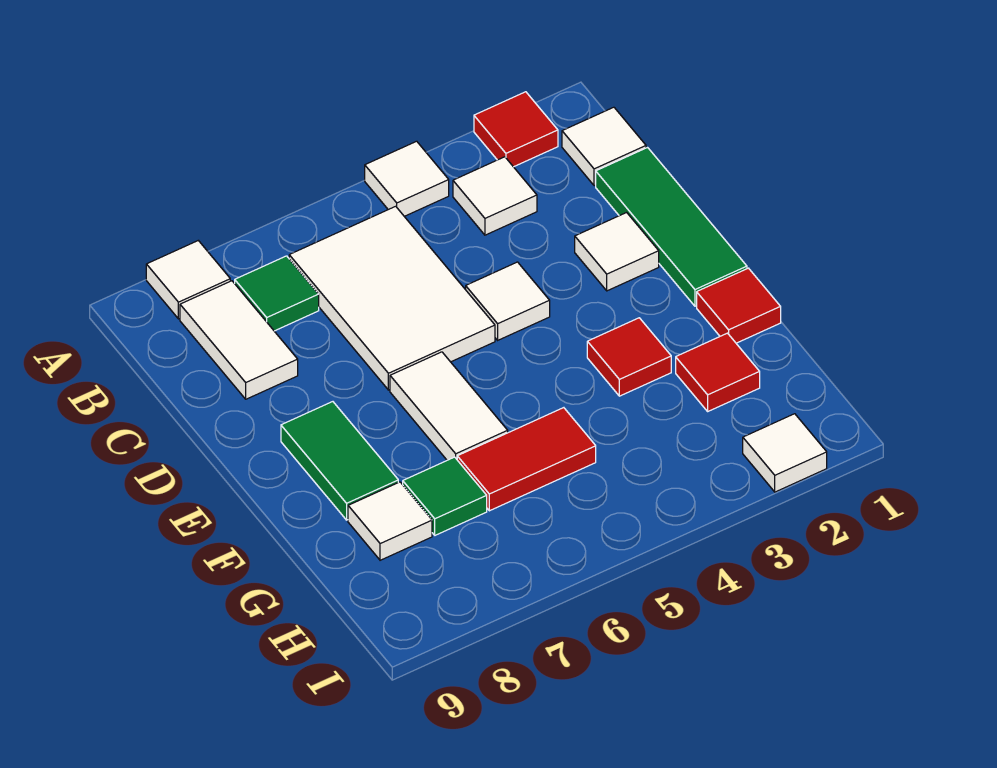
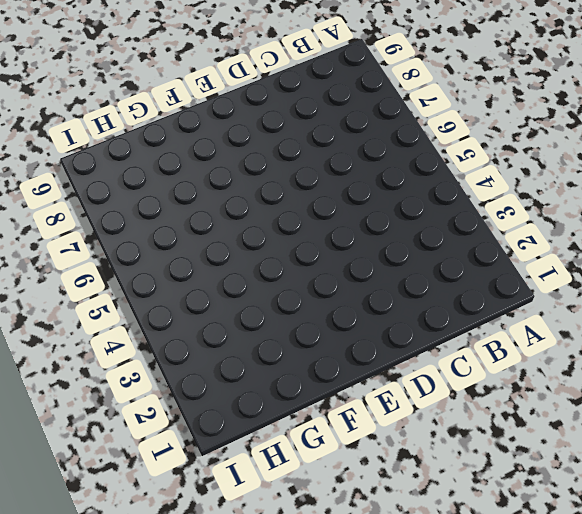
none -> red tile A2 level 1
none -> white tile A4 level 1
none -> white tile A8 level 1

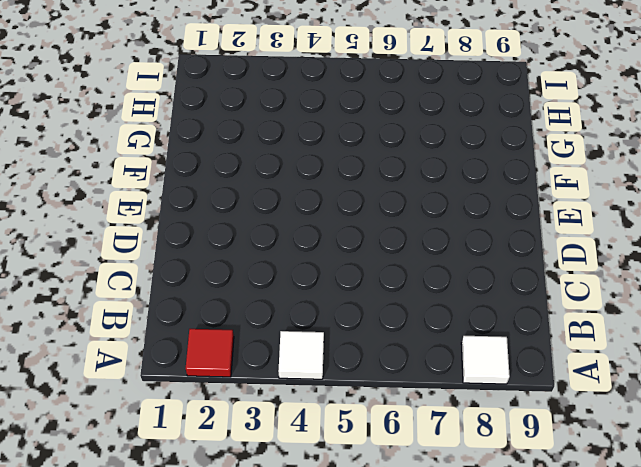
none -> white tile B1 level 1
none -> white tile B3 level 1
none -> white tile B5:D6 level 1

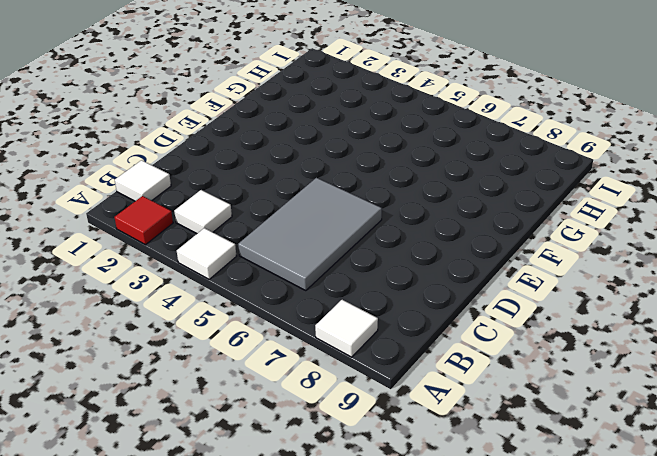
grey tile B5:D6 level 1 -> white tile B5:D6 level 1
none -> green tile B7 level 1
none -> white tile B8:C8 level 1
none -> green tile C1:E1 level 1

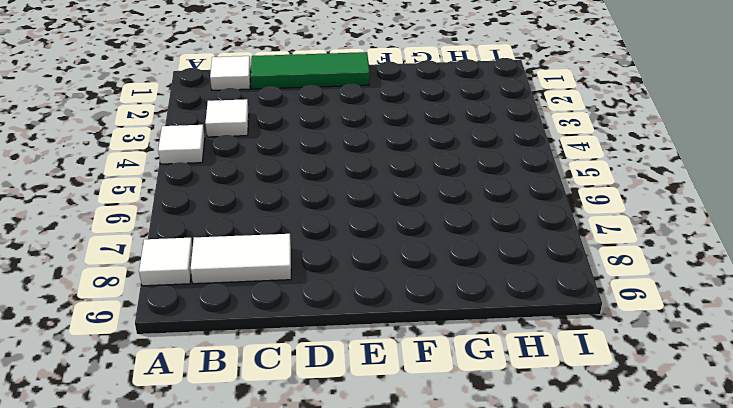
none -> red tile A2 level 1
none -> white tile B5:D6 level 1
none -> green tile B7 level 1

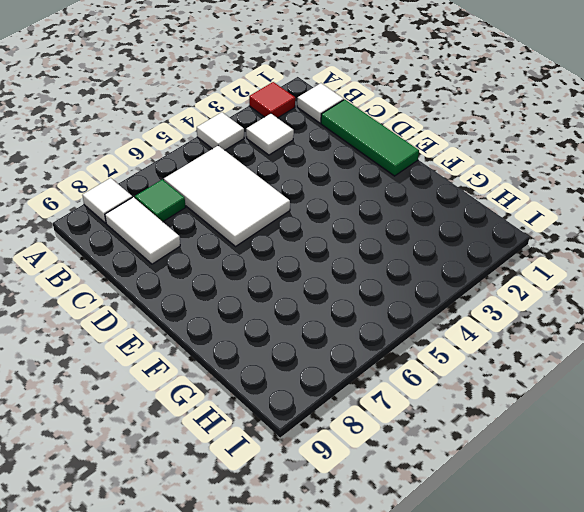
none -> white tile D2 level 1
none -> white tile D4 level 1
none -> white tile E6:F6 level 1

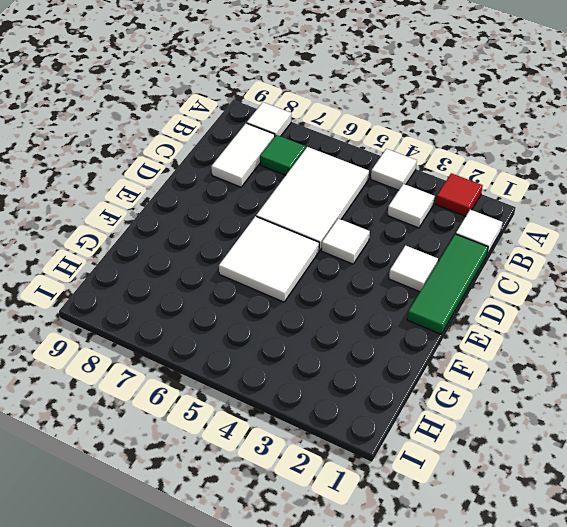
white tile E5:F6 level 1 -> white tile E6:F6 level 1
none -> green tile E8:F8 level 1
none -> red tile F1 level 1
none -> red tile F3 level 1

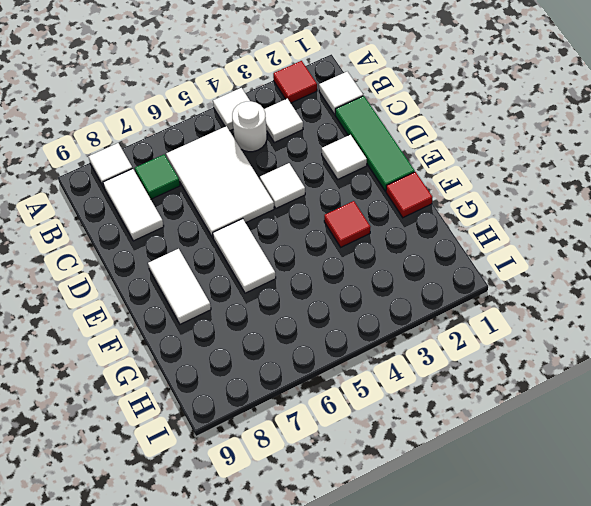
white round brick B4 level 1 -> none
white tile E8:F8 level 1 -> green tile E8:F8 level 1
none -> red tile G2 level 1
none -> red tile G5:G6 level 1
none -> green tile G7 level 1

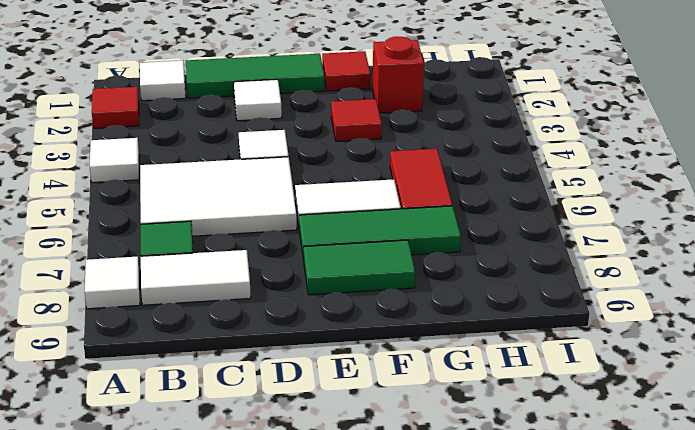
green tile E7:G7 level 1 -> green tile G7 level 1
red brick G2 level 1 -> red tile G2 level 1
none -> white tile B3 level 1
none -> white tile G8 level 1
none -> white tile I2 level 1

